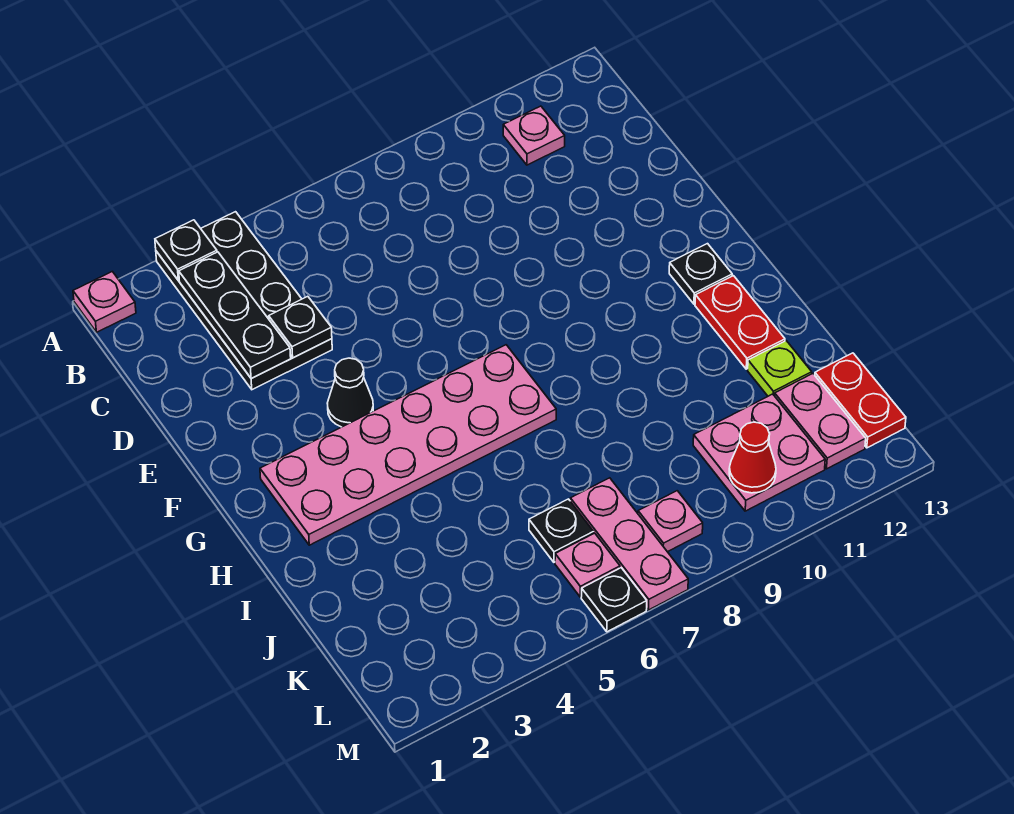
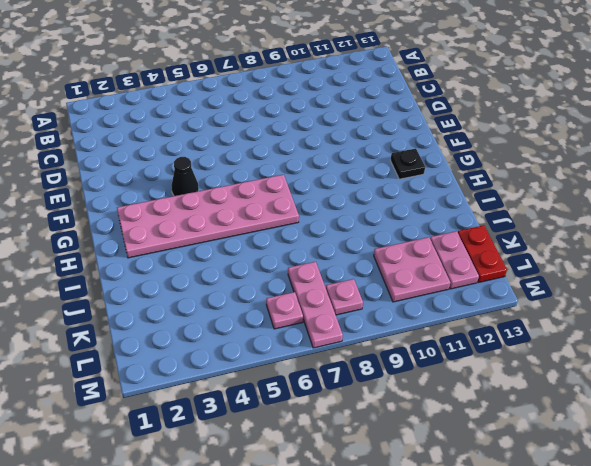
none -> pink plate A1 level 1
none -> black plate A3:D4 level 1
none -> pink plate B11 level 1

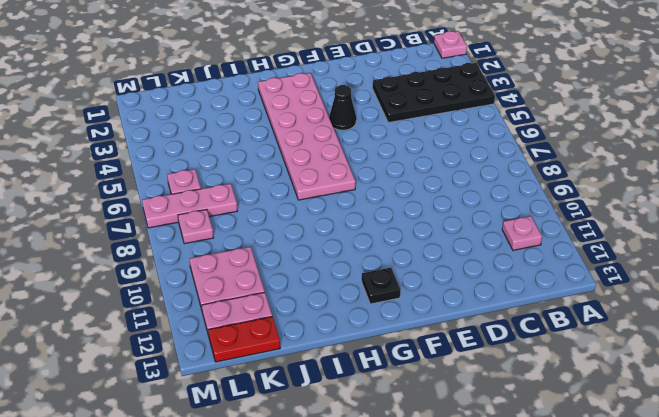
none -> red plate H12:I12 level 1
none -> lime plate J12 level 1
none -> black plate K6 level 1

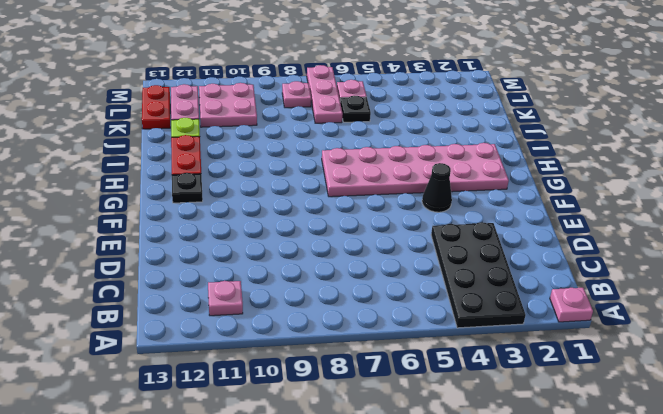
none -> black plate M6 level 1
none -> black plate A3 level 2
none -> black plate B3:D3 level 2

